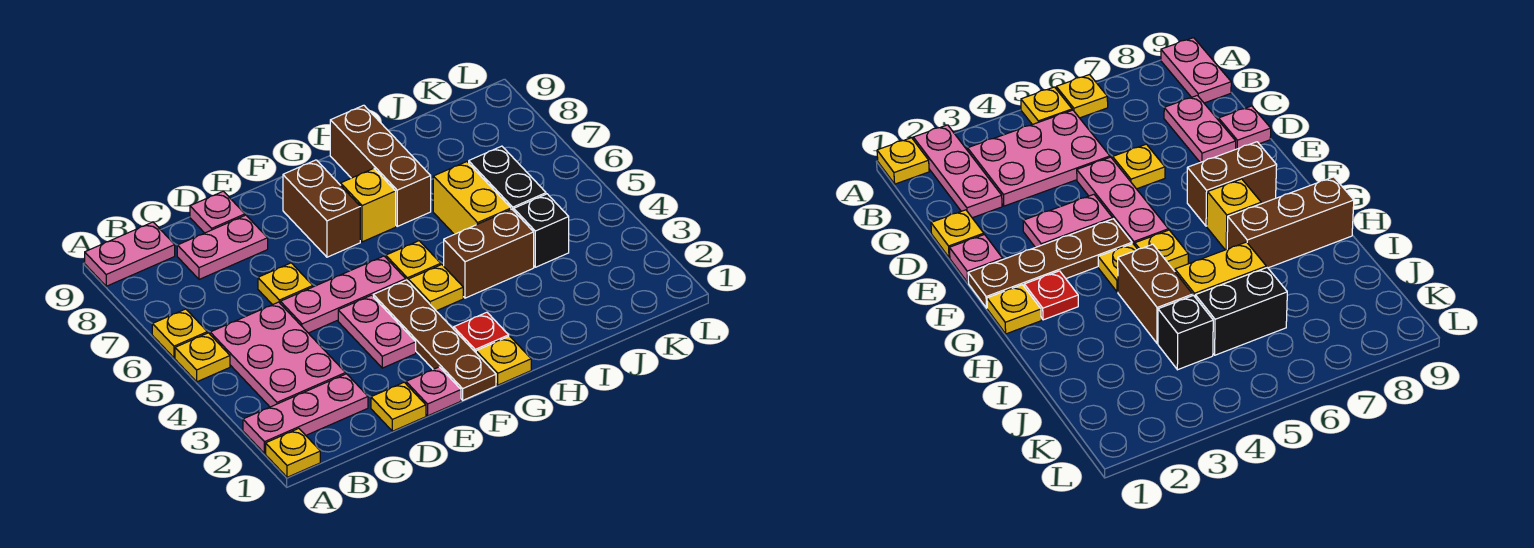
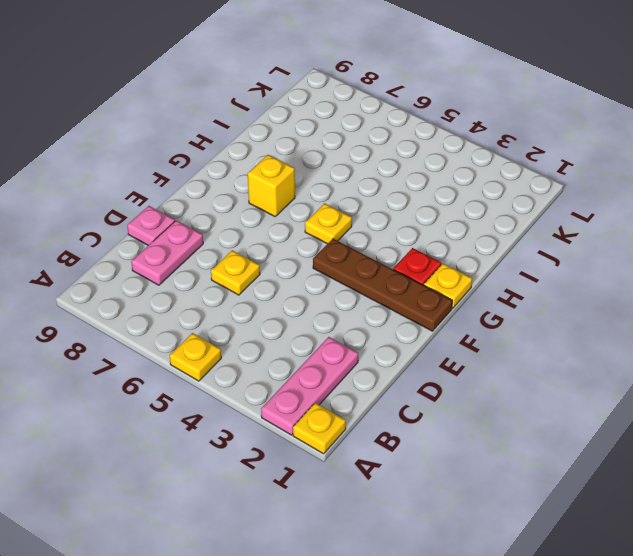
none -> yellow plate A6 level 1
none -> pink plate A9:B9 level 1
none -> pink plate B3:C5 level 1

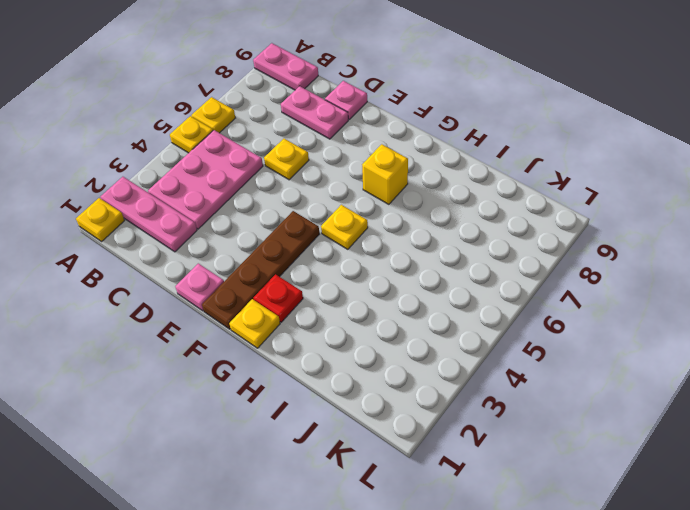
none -> yellow plate D1 level 1
none -> pink plate D5:F5 level 1
none -> pink plate E3:E4 level 1

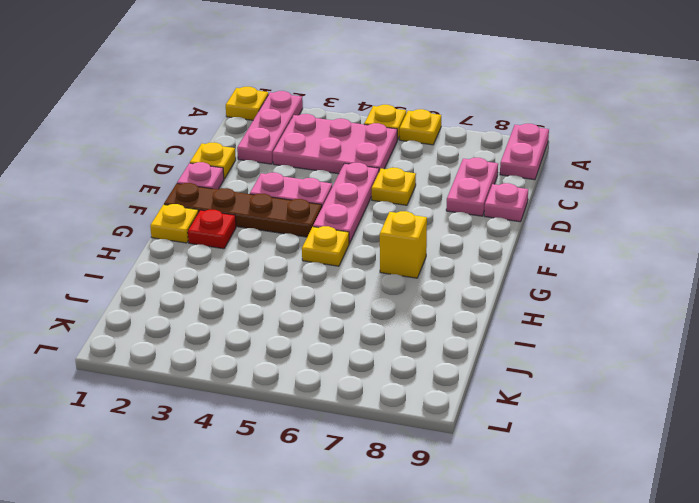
none -> brown brick F7:F8 level 1
none -> yellow plate G4 level 1
none -> brown brick H4:I4 level 1

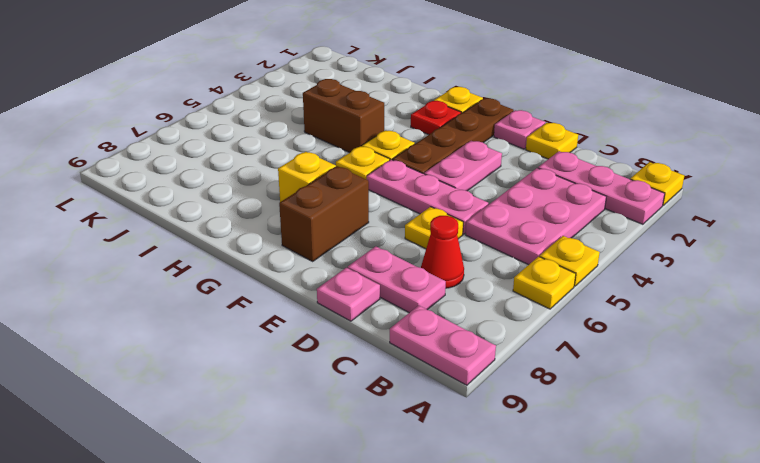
red cone C7 level 1 -> none
none -> brown brick H7:H9 level 1
none -> yellow brick I5:I6 level 1
none -> black brick J4 level 1

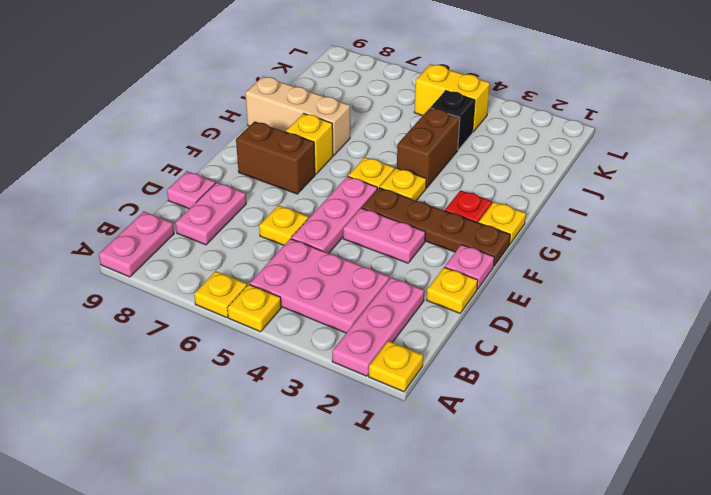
tan brick H7:H9 level 1 -> brown brick H7:H9 level 1
yellow brick K4:K5 level 1 -> yellow brick I5:I6 level 1
none -> black brick J5:J6 level 1

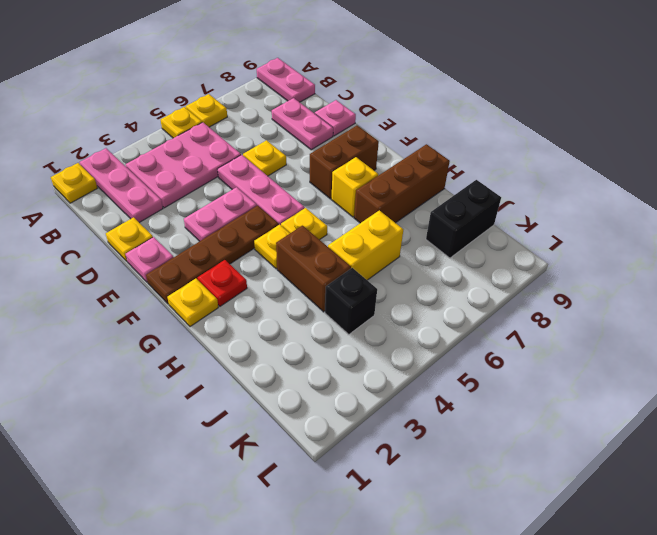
black brick J8:J9 level 1 -> black brick J5:J6 level 1

